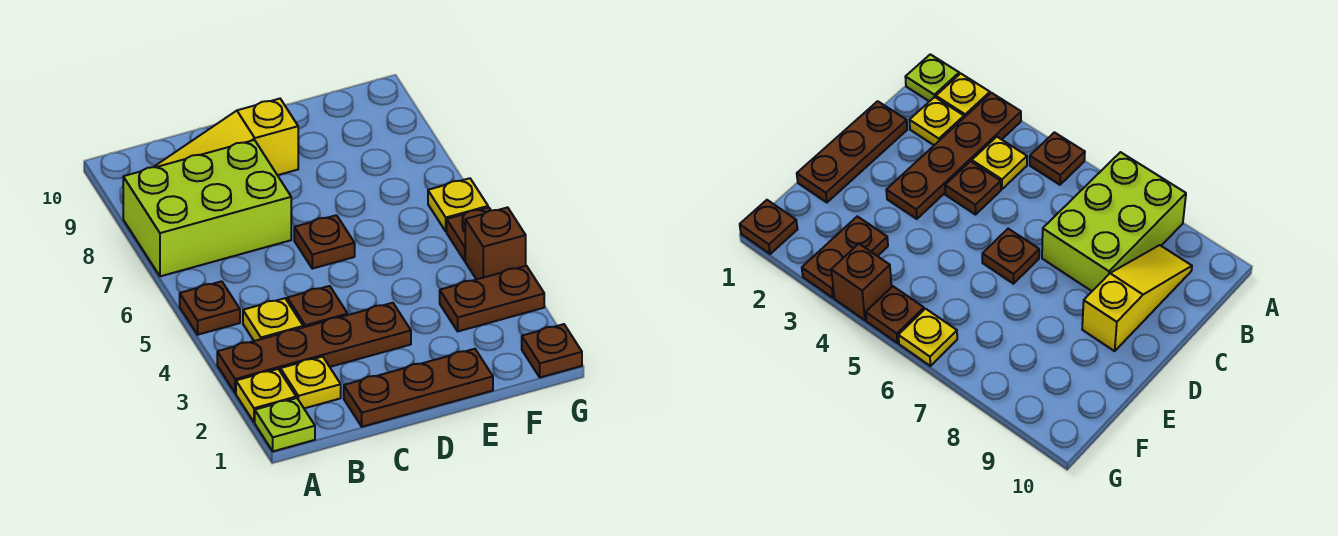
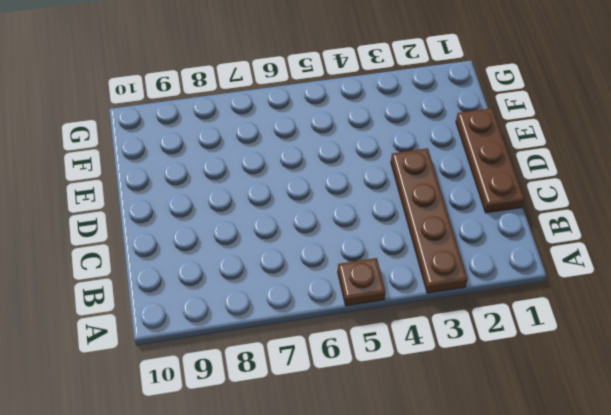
none -> lime plate A1 level 1
none -> yellow plate A2 level 1
none -> lime brick A7:C8 level 1

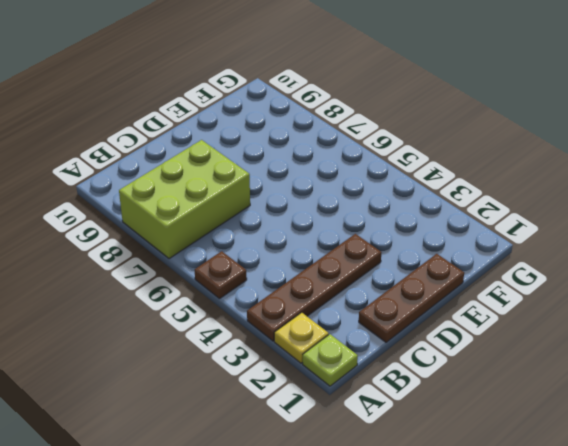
none -> yellow plate B2 level 1
none -> yellow plate B4 level 1
none -> yellow slope B9:D9 level 1 top D

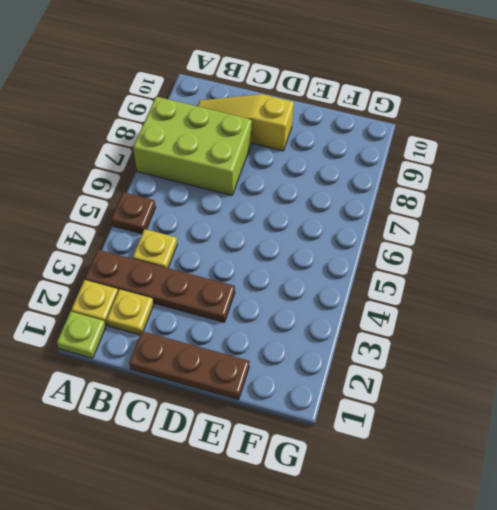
none -> brown plate C4 level 1
none -> brown plate D6 level 1
none -> brown plate F3:G3 level 1

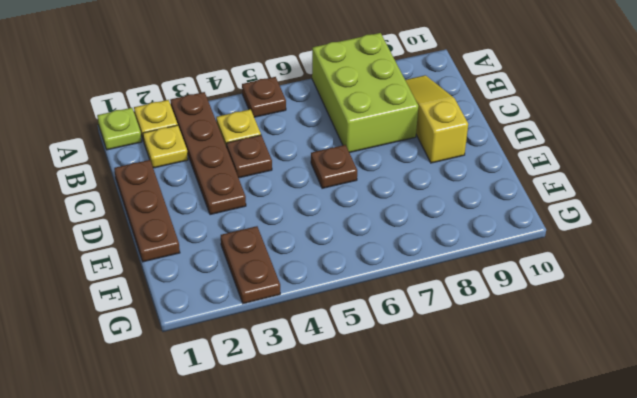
none -> brown plate G1 level 1
none -> brown brick G4 level 1
none -> brown plate G5 level 1

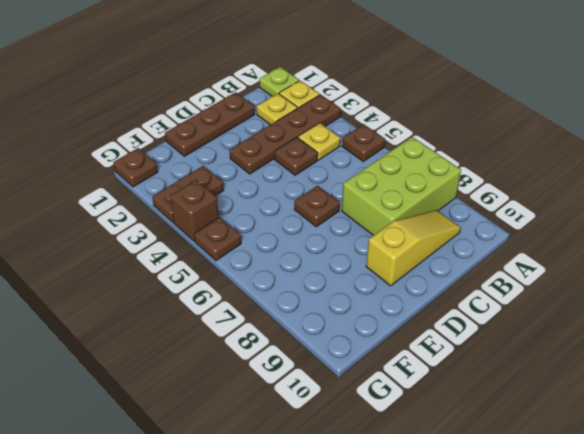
none -> yellow plate G6 level 1

